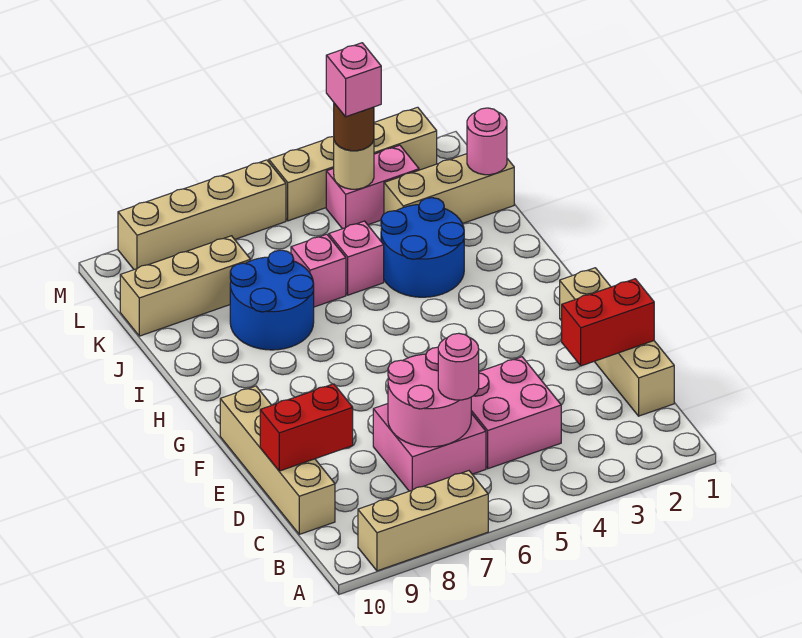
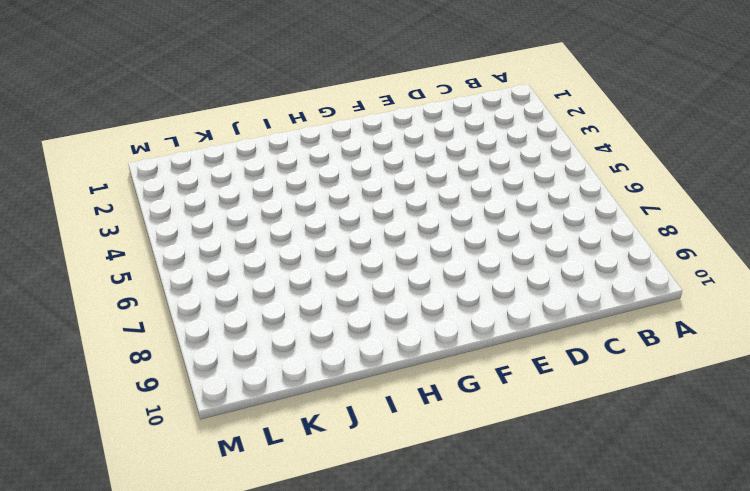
none -> tan brick A7:A9 level 1
none -> tan brick C1:F1 level 1
none -> pink brick C4:D5 level 1

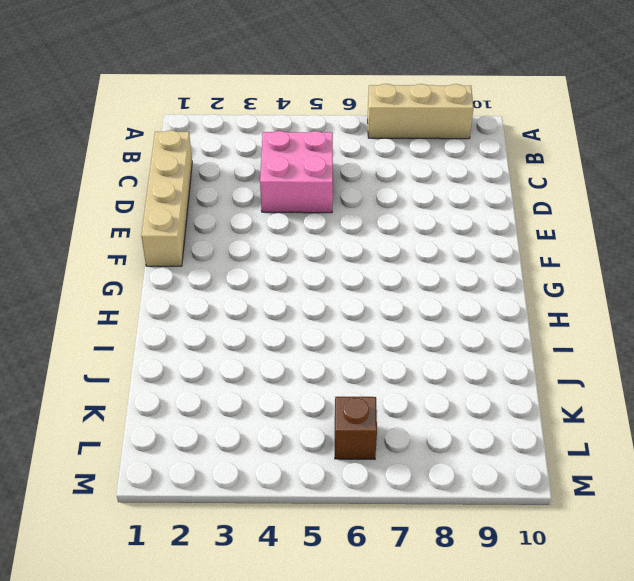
brown brick L6 level 1 -> none
none -> pink brick C6:D7 level 1
none -> tan brick C10:F10 level 1
none -> blue round brick I3:J4 level 1

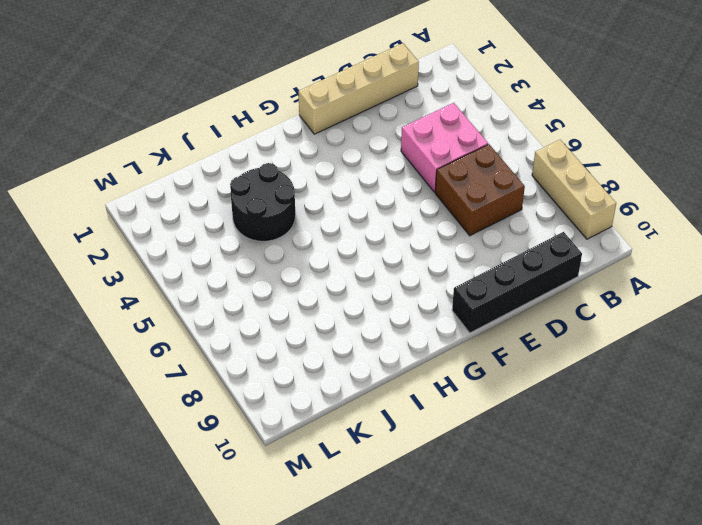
brown brick C6:D7 level 1 -> pink brick C6:D7 level 1
black brick C10:F10 level 1 -> tan brick C10:F10 level 1
black round brick I3:J4 level 1 -> blue round brick I3:J4 level 1
none -> blue round brick I7:J8 level 1
none -> pink brick J5 level 1
none -> pink brick J6 level 1

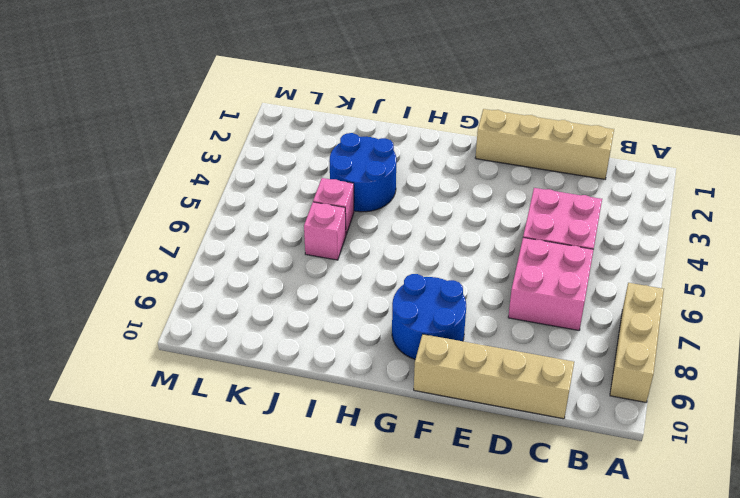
blue round brick F8:G9 level 1 -> blue round brick I7:J8 level 1
none -> tan brick K1:K3 level 1
none -> tan brick K8:K10 level 1
none -> pink brick L3:L4 level 1

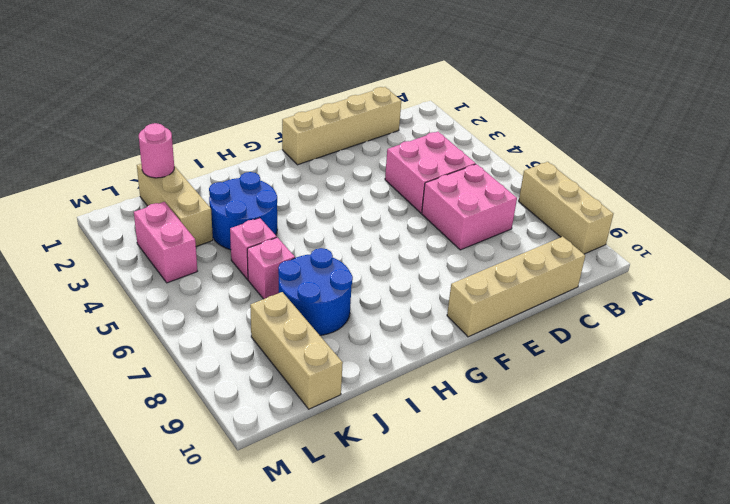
none -> tan brick M2:M5 level 1
none -> tan brick M6:M9 level 1
none -> pink round brick C6:D7 level 2

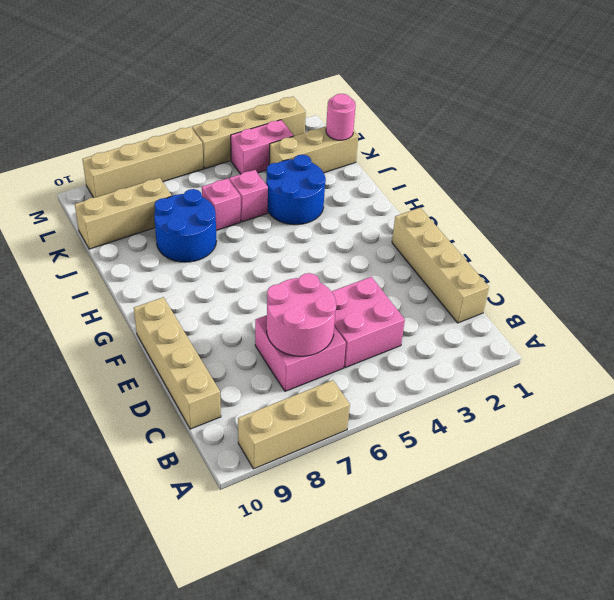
none -> red brick D1:D2 level 2
none -> red brick D9:D10 level 2
none -> tan round brick L4 level 2

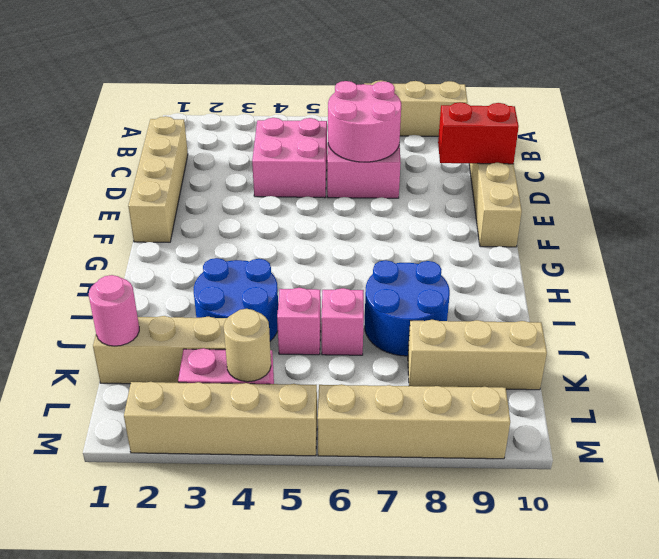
none -> red brick D1:D2 level 2
none -> pink round brick C6 level 3
none -> brown round brick L4 level 3

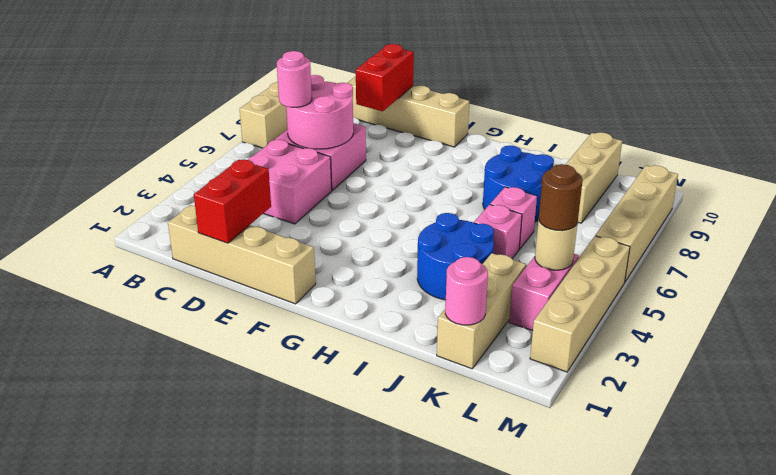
none -> pink brick L4 level 4

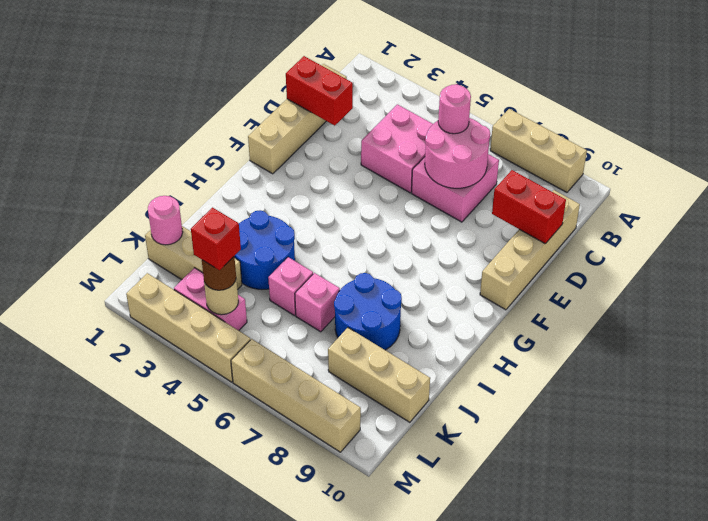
red brick L4 level 4 -> pink brick L4 level 4

